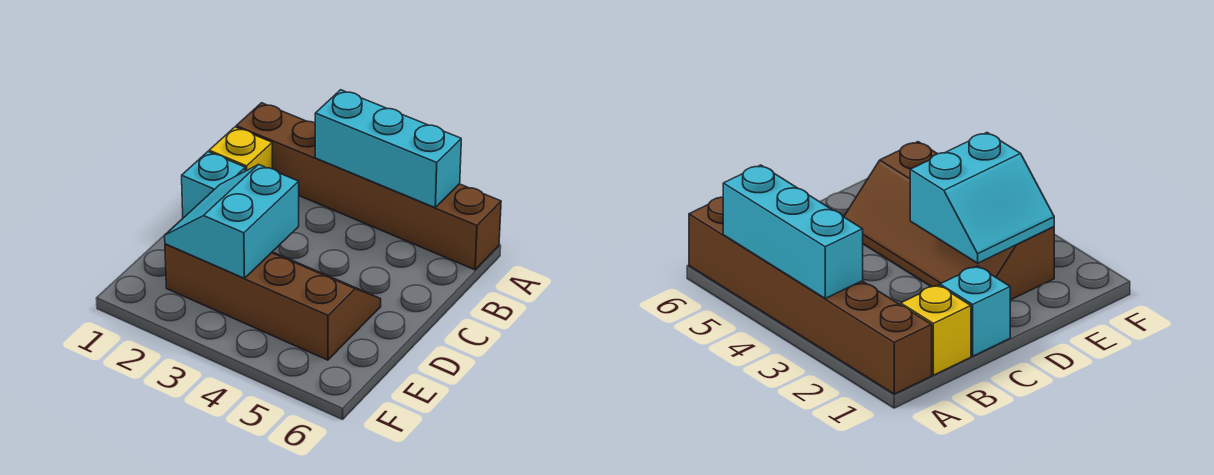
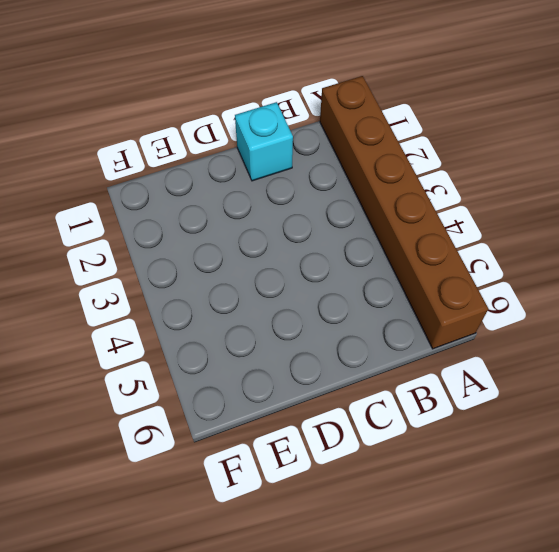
none -> yellow brick B1 level 1
none -> brown slope D2:E5 level 1 top E

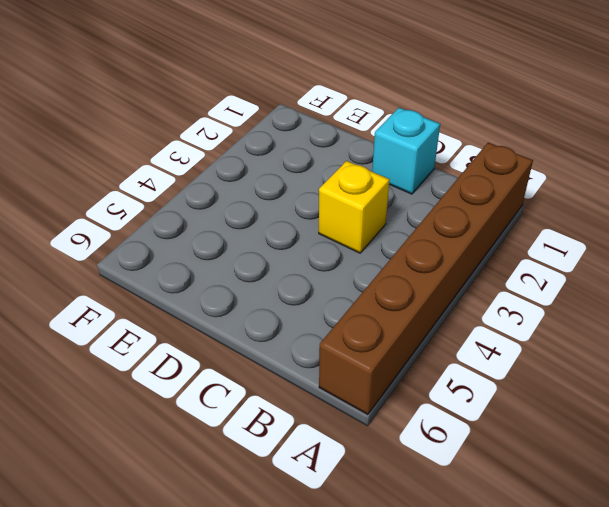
yellow brick C3 level 1 -> yellow brick B1 level 1
none -> brown slope D2:E5 level 1 top E
none -> cyan brick A3:A5 level 2

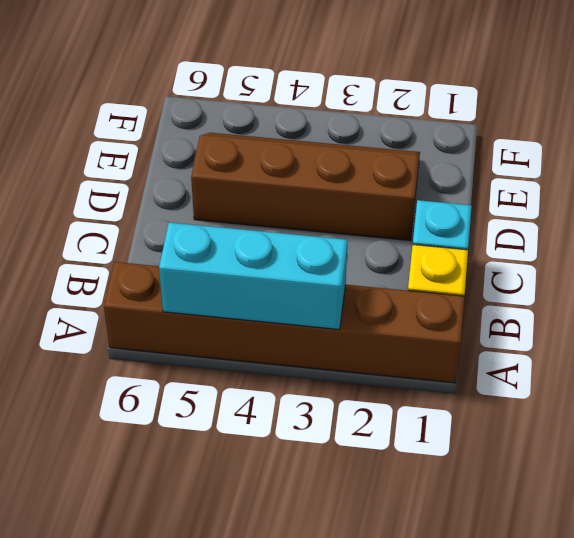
brown slope D2:E5 level 1 top D -> brown slope D2:E5 level 1 top E
none -> cyan slope D2:E3 level 2 top 3

